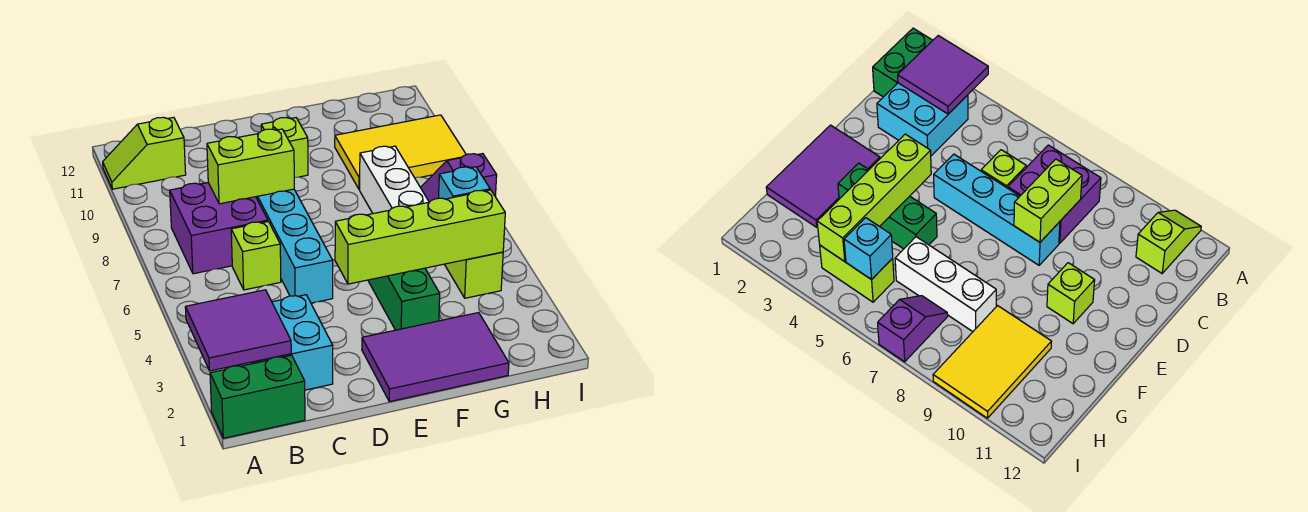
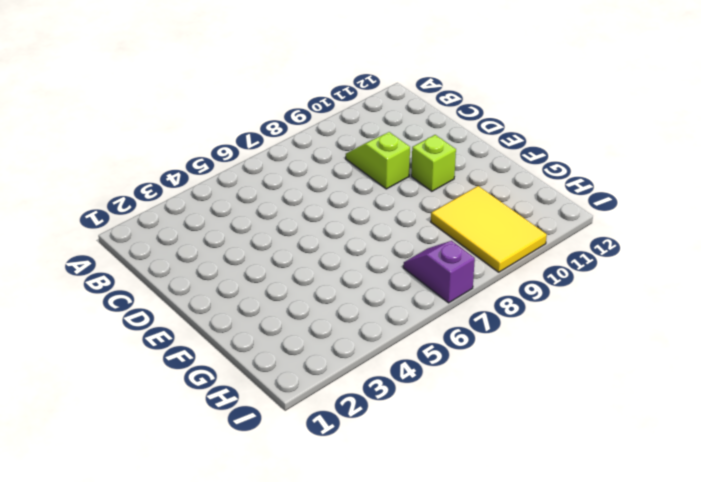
lime slope C9:D9 level 1 top D -> lime slope A11:B11 level 1 top B
none -> green brick A1:B1 level 1
none -> cyan brick B2:C3 level 1
none -> purple brick B7:C8 level 1

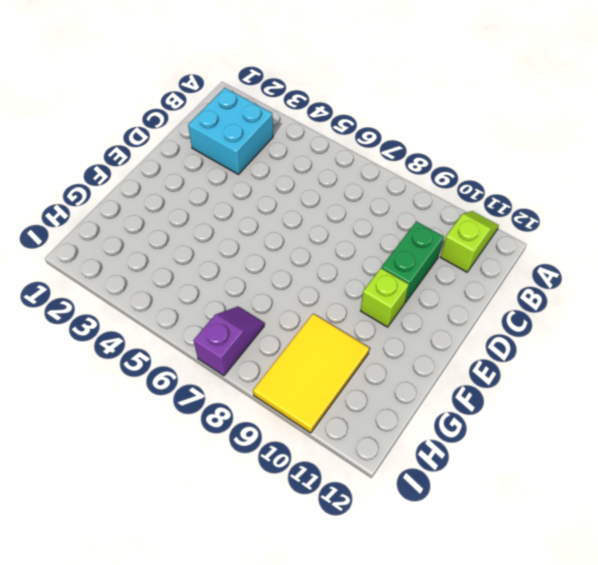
green brick C10:D10 level 1 -> green brick A1:B1 level 1
none -> purple brick B7:C8 level 1
none -> lime brick C6 level 1
none -> cyan brick D5:D8 level 1

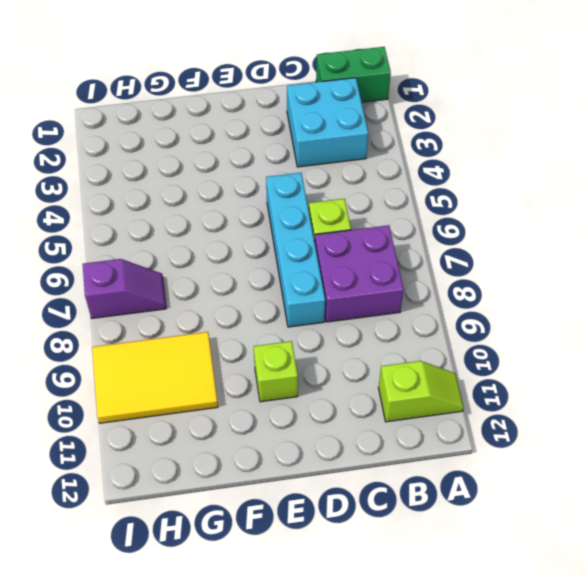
none -> purple tile E1:G2 level 1
none -> green brick F3:F5 level 1
none -> white brick G6:G8 level 1

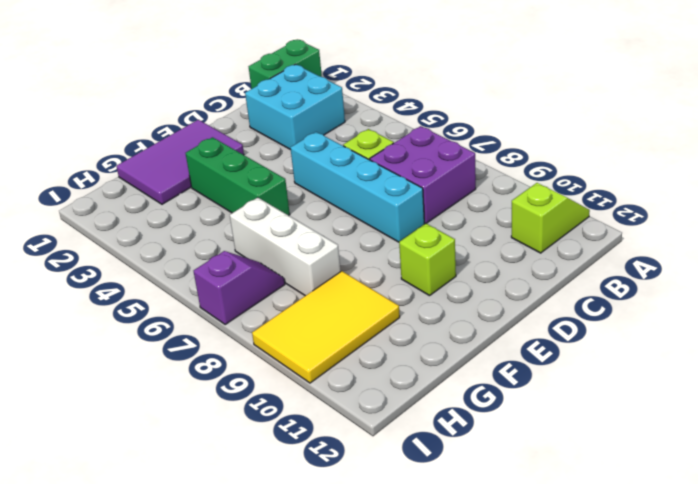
none -> lime brick H4:H5 level 1
none -> purple tile A2:B3 level 2
none -> lime brick C8:D8 level 2

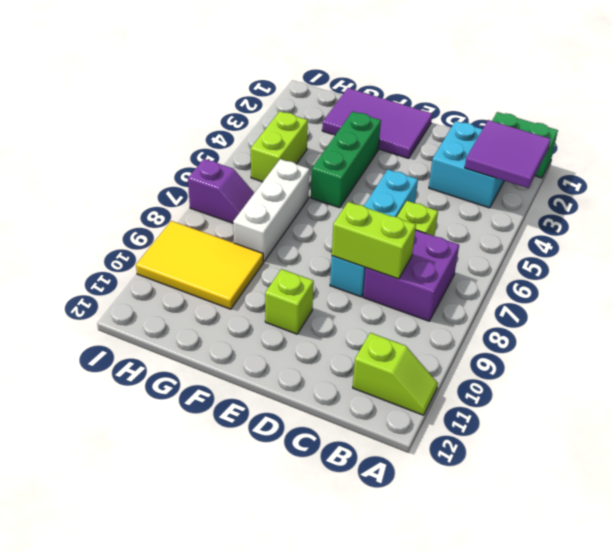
none -> lime brick E4:H4 level 2
none -> cyan brick H5 level 2

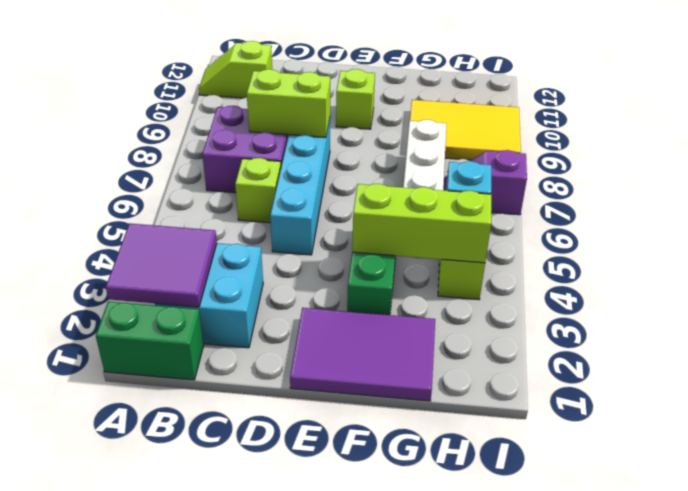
lime brick F4:H4 level 2 -> lime brick E4:H4 level 2

